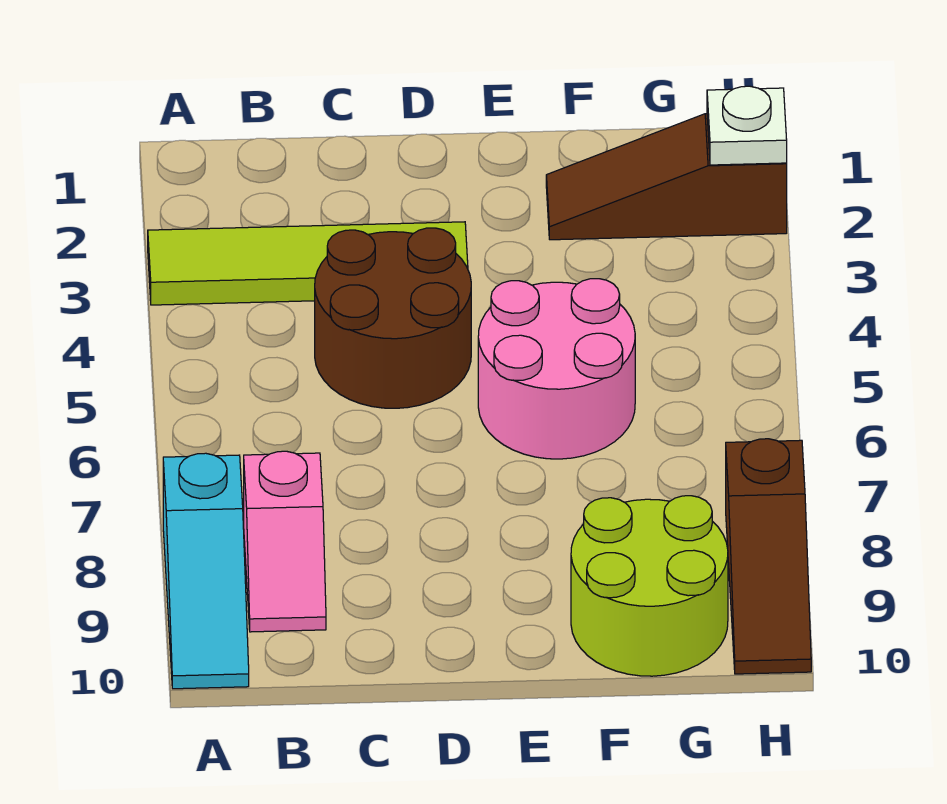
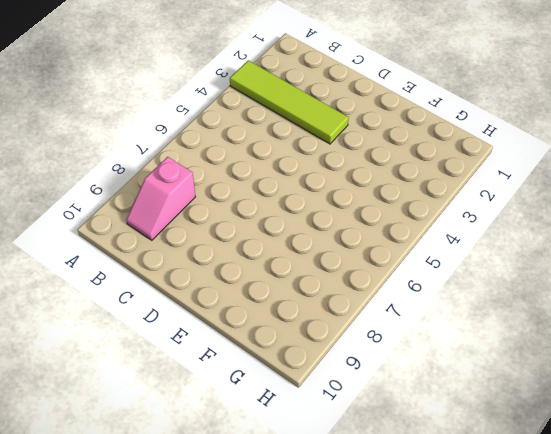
none -> cyan slope A8:A10 level 1 top 8
none -> brown round brick C4:D5 level 1

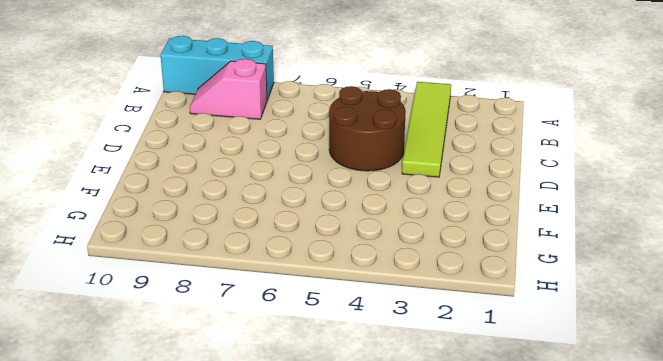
cyan brick A8:A10 level 1 -> cyan slope A8:A10 level 1 top 8
none -> pink round brick E5:F6 level 1
none -> brown slope F2:H2 level 1 top H

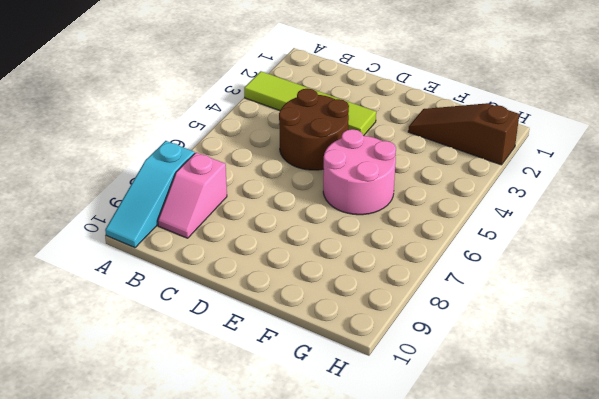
none -> lime round brick F9:G10 level 1
none -> brown slope H8:H10 level 1 top 8

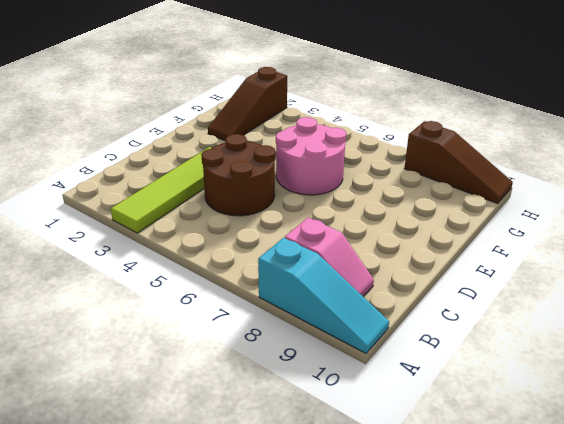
none -> lime round brick F9:G10 level 1
none -> white plate H2 level 2

